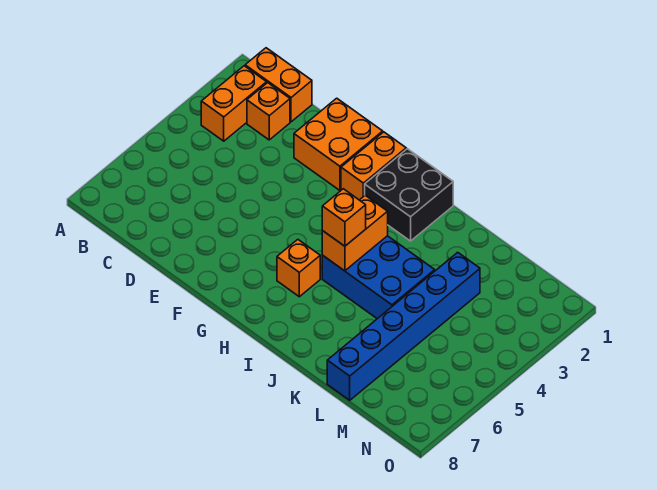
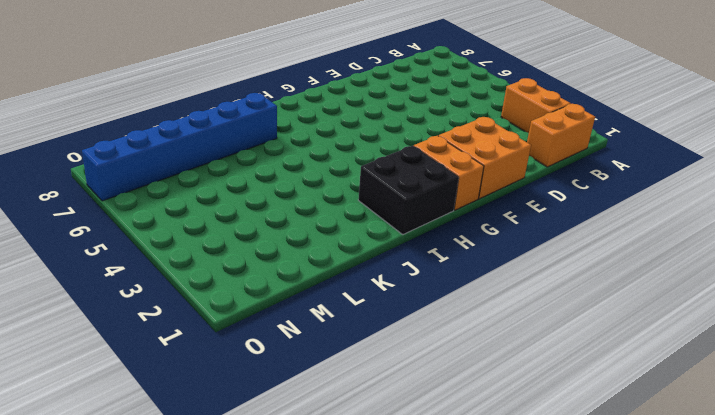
blue brick J7:O7 level 1 -> blue brick L3:L8 level 1
none -> orange brick C2 level 1
none -> orange brick H6 level 1

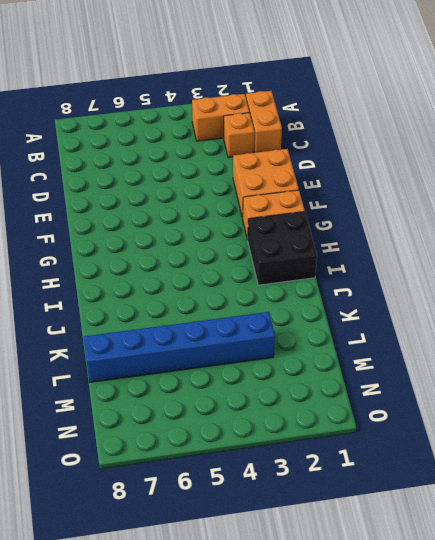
none -> orange brick H6 level 1
none -> blue brick I4:K5 level 1

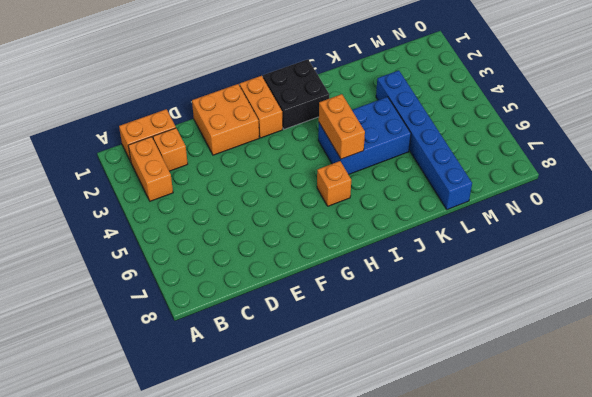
none -> orange brick I5 level 3

